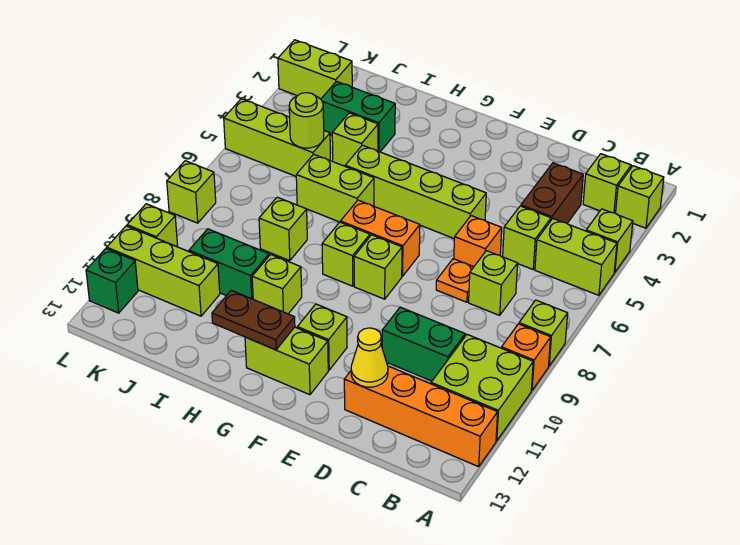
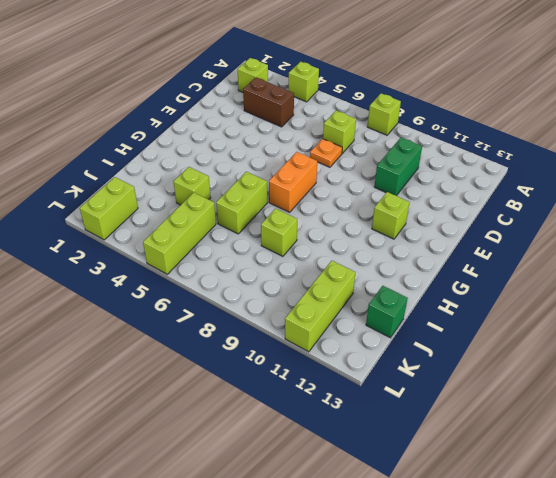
green brick J13 level 1 -> green brick L12 level 1
none -> lime brick A2 level 1
none -> lime brick A5:B5 level 1
none -> orange brick A9 level 1
none -> lime brick A10:B11 level 1

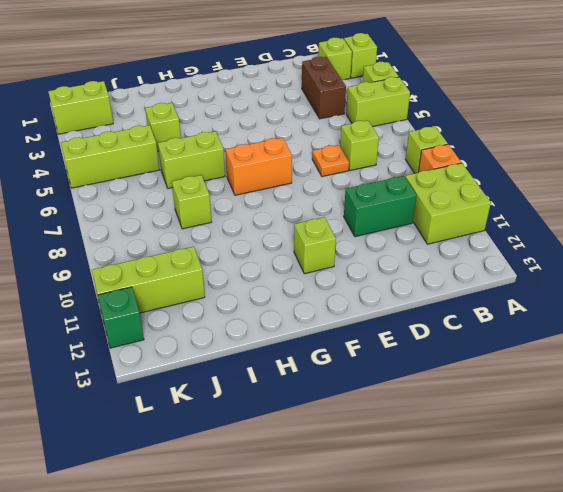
none -> orange brick A12:D12 level 1
none -> lime brick C5 level 1
none -> orange brick D6 level 1
none -> lime brick E5:H5 level 1

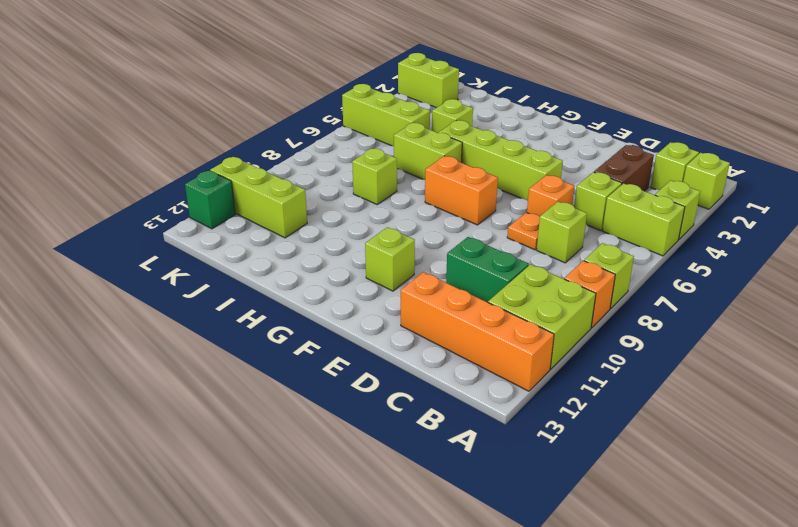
none -> lime brick F8 level 1
none -> lime brick F12:G12 level 1
none -> lime brick G8 level 1
none -> lime brick H10 level 1

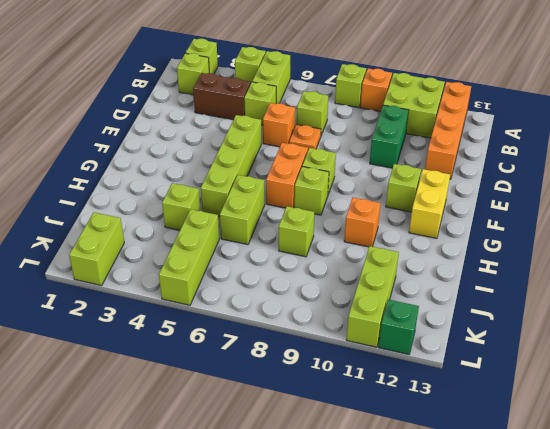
yellow brick F12:G12 level 1 -> lime brick F12:G12 level 1
orange brick H10 level 1 -> lime brick H10 level 1
none -> green brick I3:J3 level 1
none -> green brick I10:J10 level 1
none -> lime brick L8 level 1
none -> lime brick L10 level 1

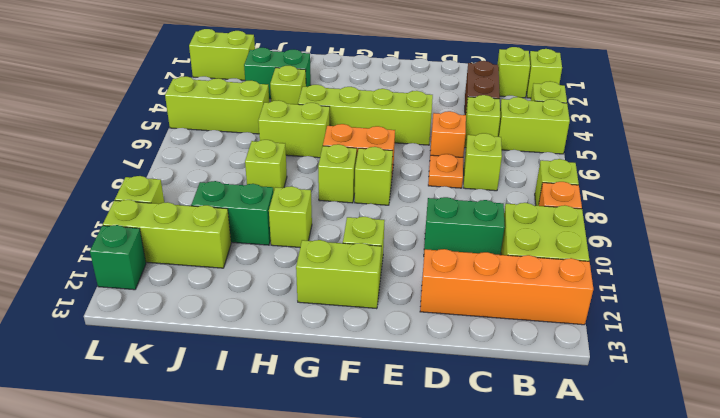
none -> lime brick L8 level 1
none -> yellow cone D12 level 2
none -> brown plate G12:H12 level 2
none -> lime round brick J5 level 2

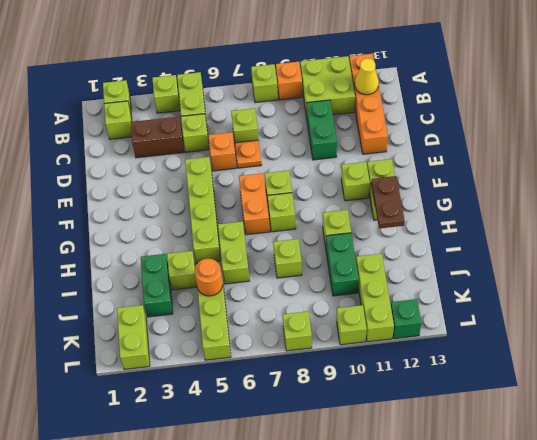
yellow cone B12 level 2 -> yellow cone D12 level 2
orange round brick J5 level 2 -> lime round brick J5 level 2

